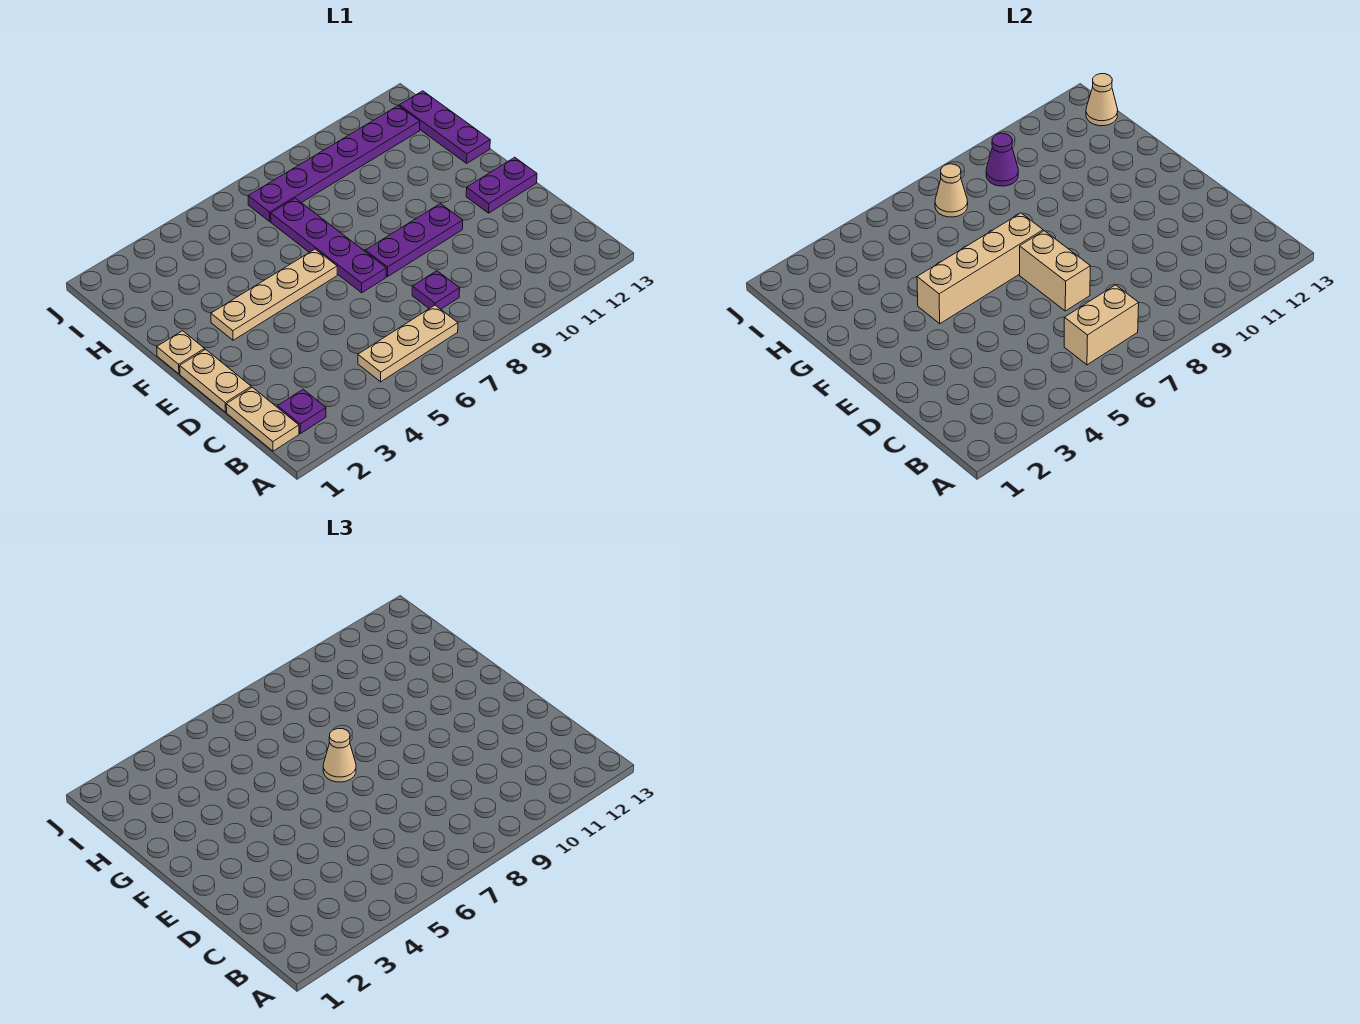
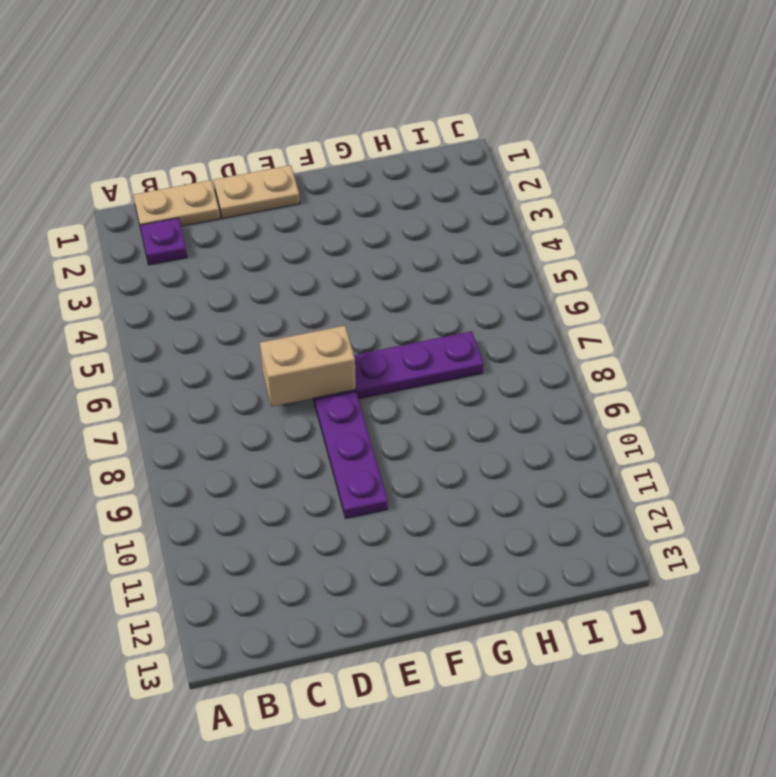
none -> tan plate B5:B7 level 1
none -> purple plate C8 level 1
none -> purple plate E12:E13 level 1

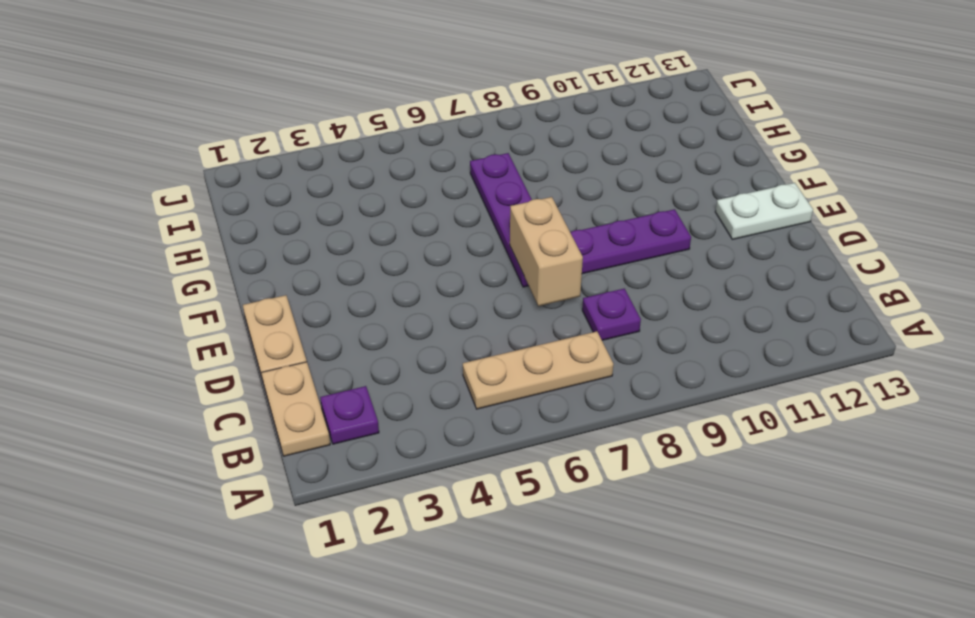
white plate E12:E13 level 1 -> purple plate E12:E13 level 1
none -> tan plate F1 level 1
none -> tan plate F3:F6 level 1
none -> purple plate G13:I13 level 1

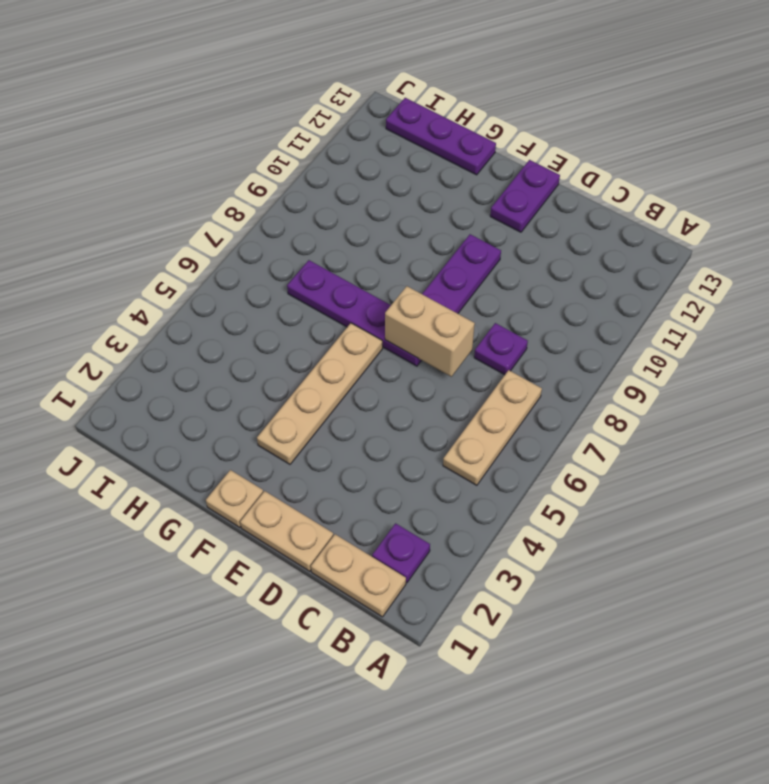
none -> purple plate I7:I12 level 1
none -> tan brick B6:B7 level 2
none -> tan brick F4:F7 level 2

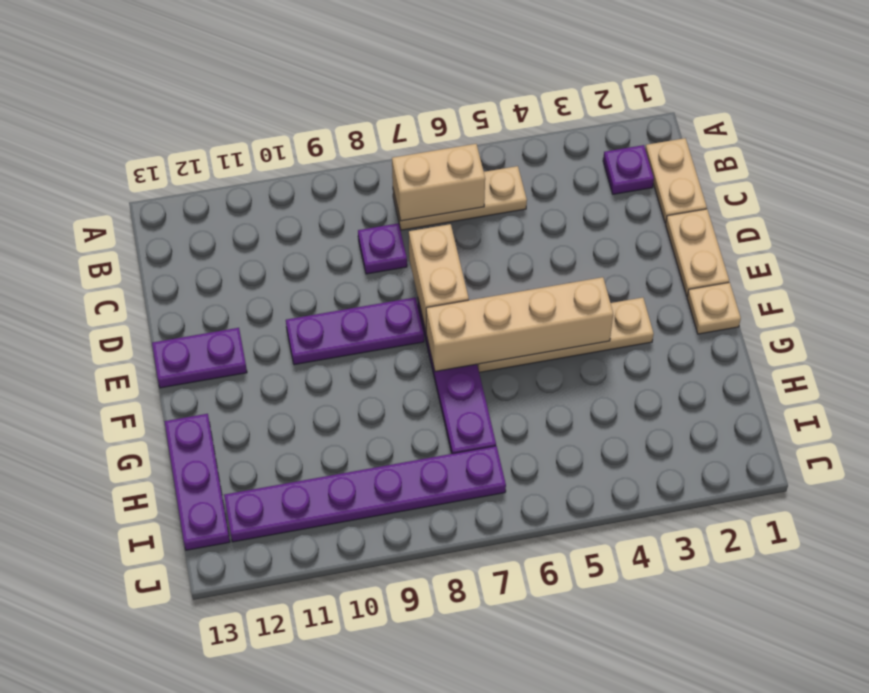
none -> tan cone I7 level 2
none -> purple cone I9 level 2
none -> tan cone I13 level 2

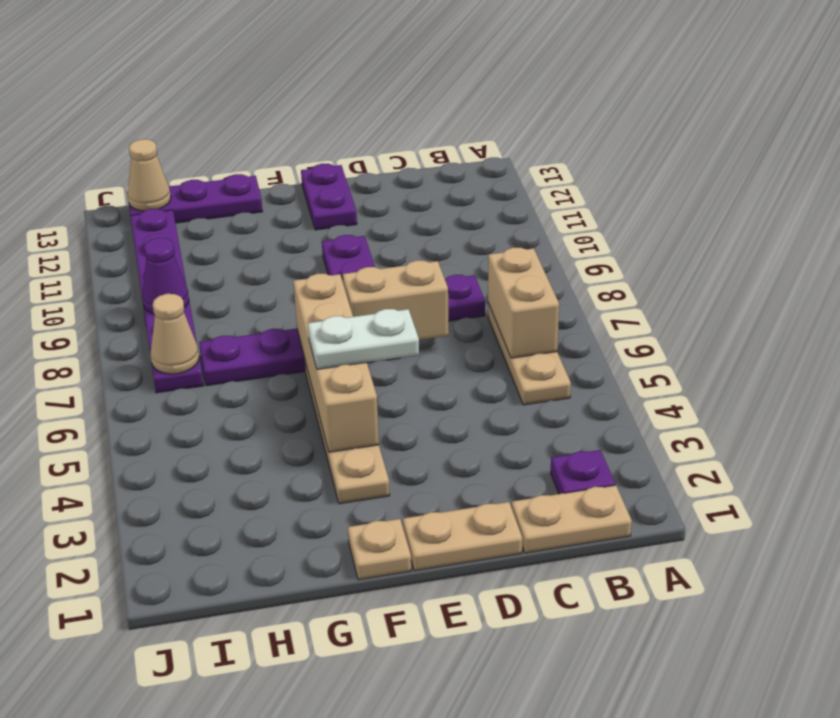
white plate E5:F5 level 3 -> none
none -> tan cone F7 level 3

